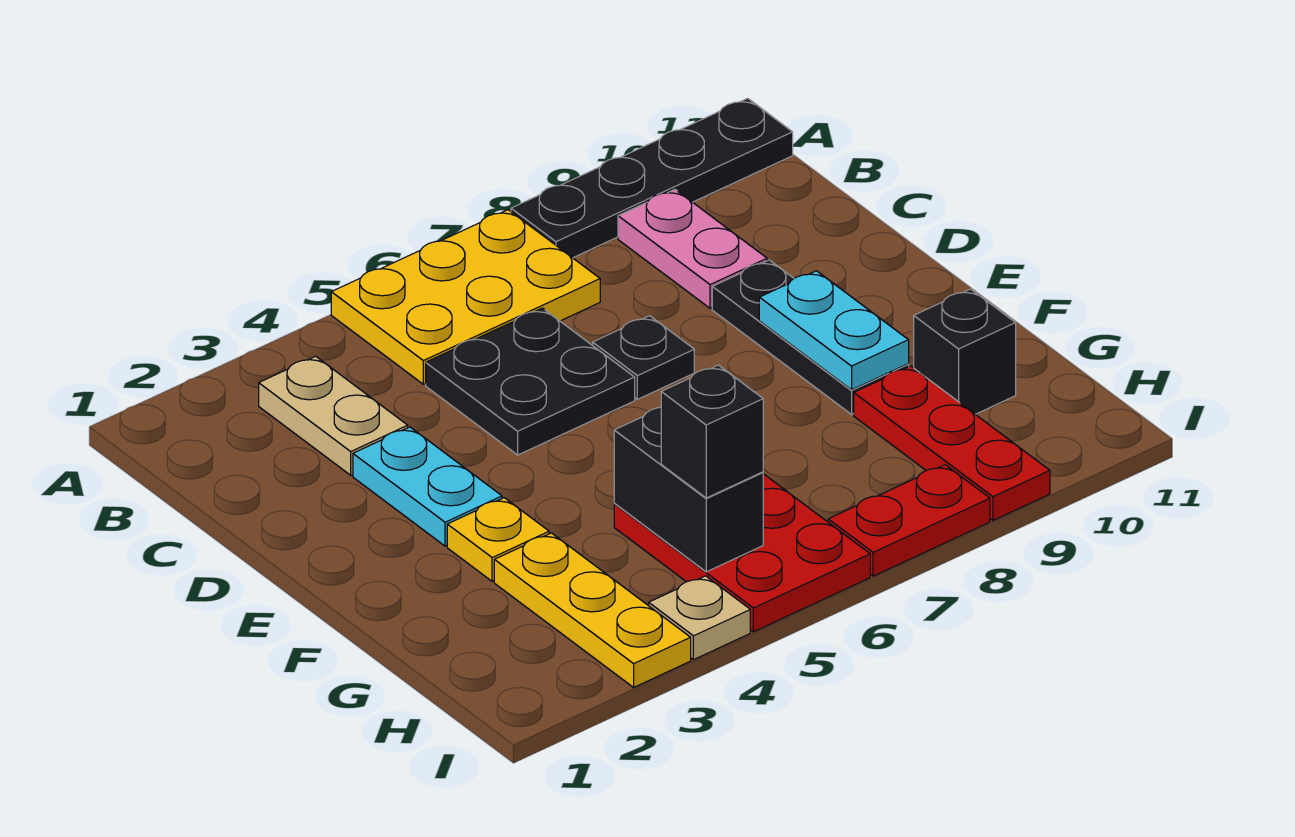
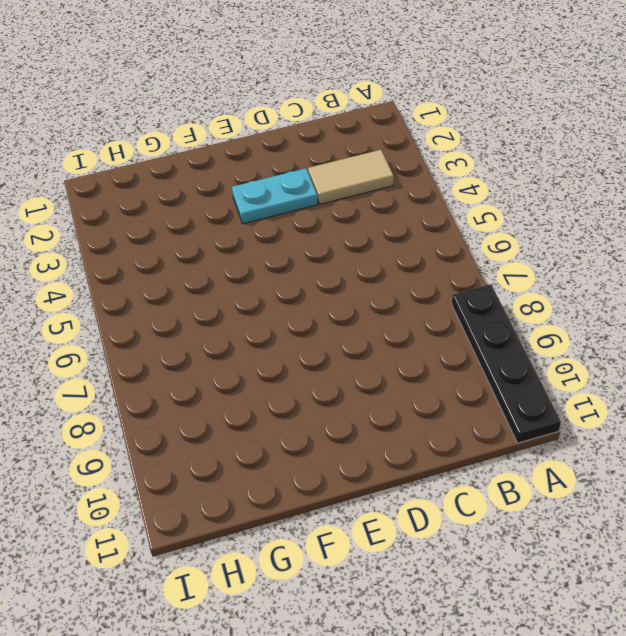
tan tile B3:C3 level 1 -> tan plate B3:C3 level 1
none -> yellow plate A5:B7 level 1
none -> pink plate B9:C9 level 1
none -> black plate C5:D6 level 1

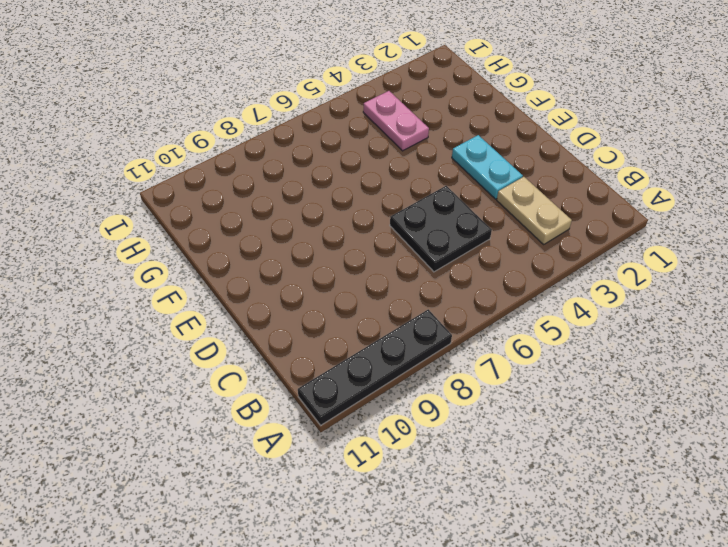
pink plate G4:H4 level 1 -> pink plate B9:C9 level 1
none -> yellow plate A5:B7 level 1
none -> black plate D7 level 1
none -> black plate D9:F9 level 1

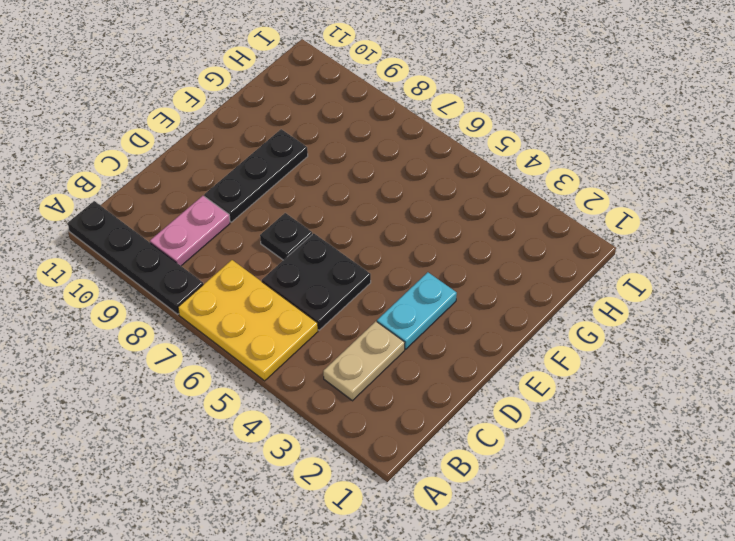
none -> yellow plate F3 level 1
none -> yellow plate G3:I3 level 1
none -> red plate G5:I6 level 1

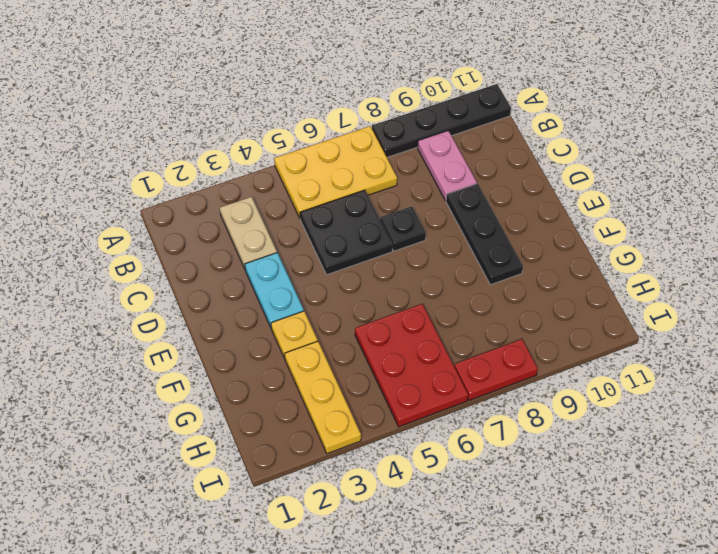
none -> red plate G9:I9 level 1
none -> black brick G10 level 1
none -> tan plate I4 level 1

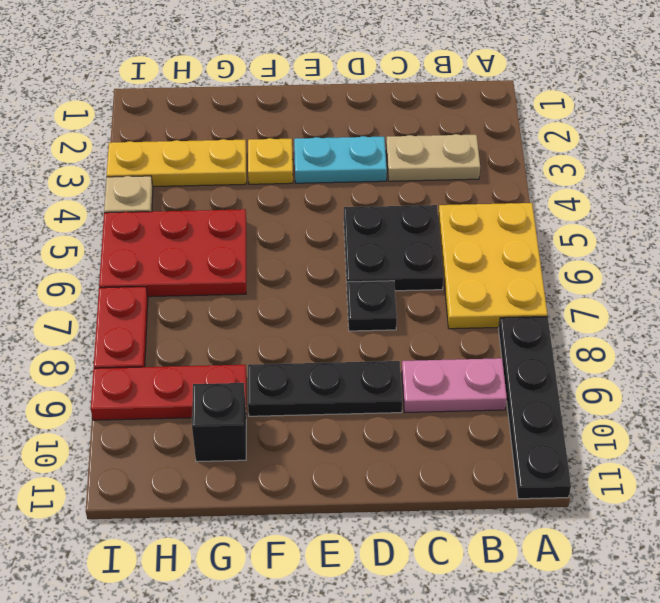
none -> cyan plate E9:F9 level 2
none -> black brick G5:H5 level 2
none -> black brick H5 level 3

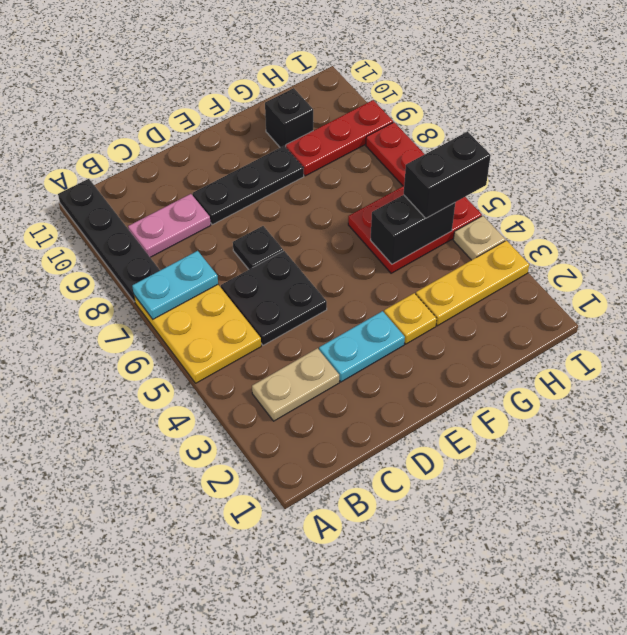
cyan plate A7:B7 level 2 -> cyan plate E9:F9 level 2
black brick H5:I5 level 3 -> black brick H5 level 3

